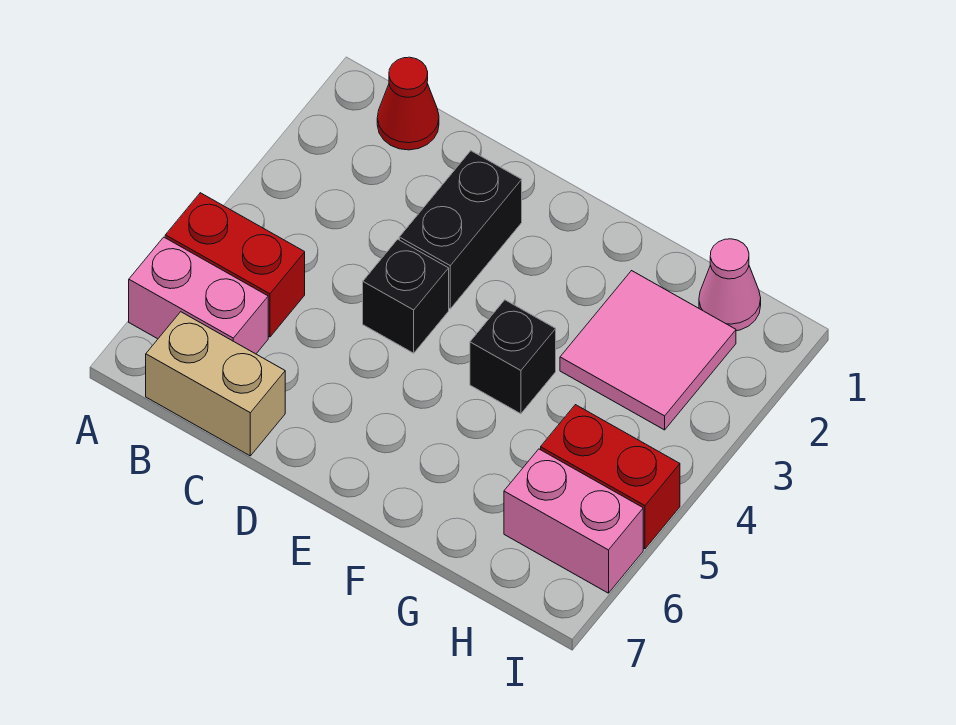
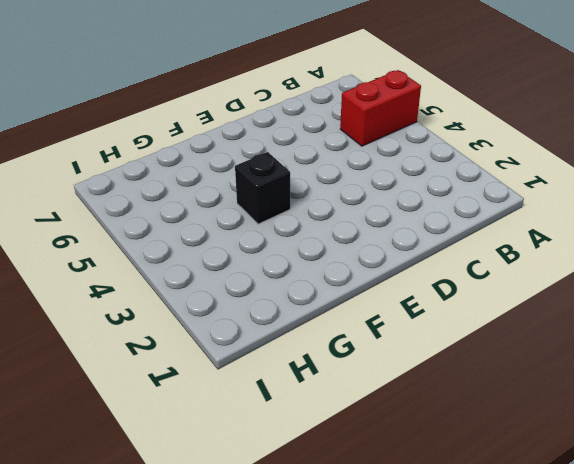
none -> pink brick A6:B6 level 1
none -> red cone B1 level 1

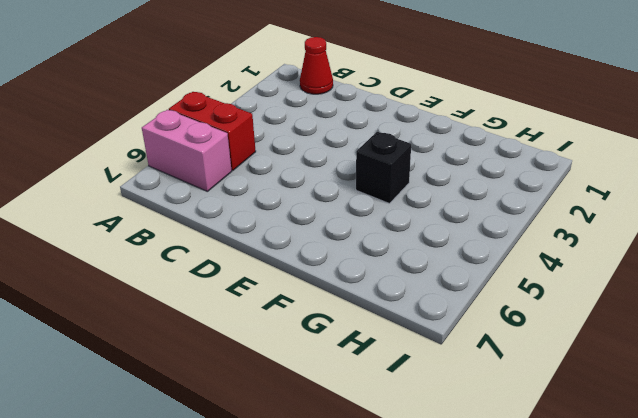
none -> tan brick B7:C7 level 1
none -> black brick D2:D3 level 1

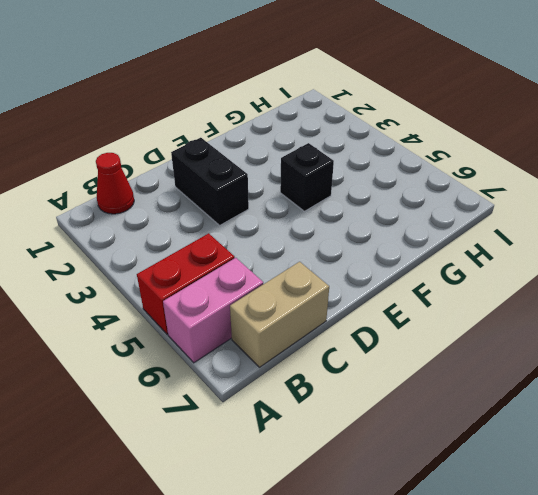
none -> black brick D4 level 1
none -> pink tile G2:H3 level 1

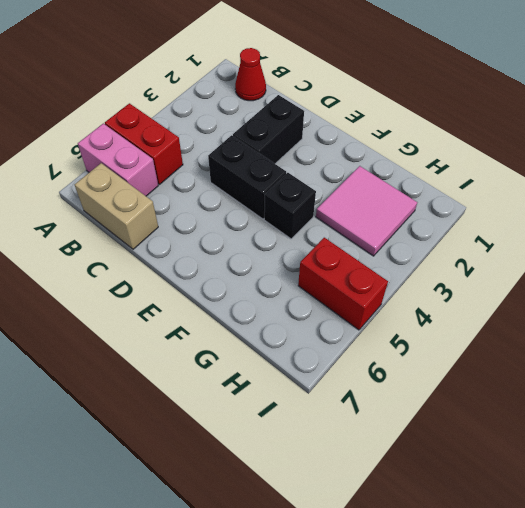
black brick D4:E4 level 1 -> black brick D4 level 1
none -> pink cone H1 level 1
none -> pink brick H6:I6 level 1

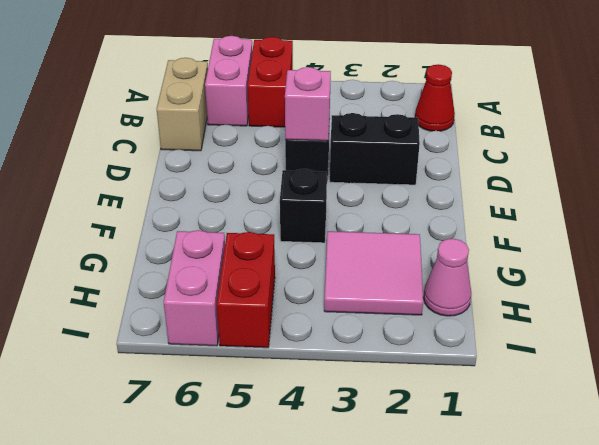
pink brick D4 level 2 -> none

